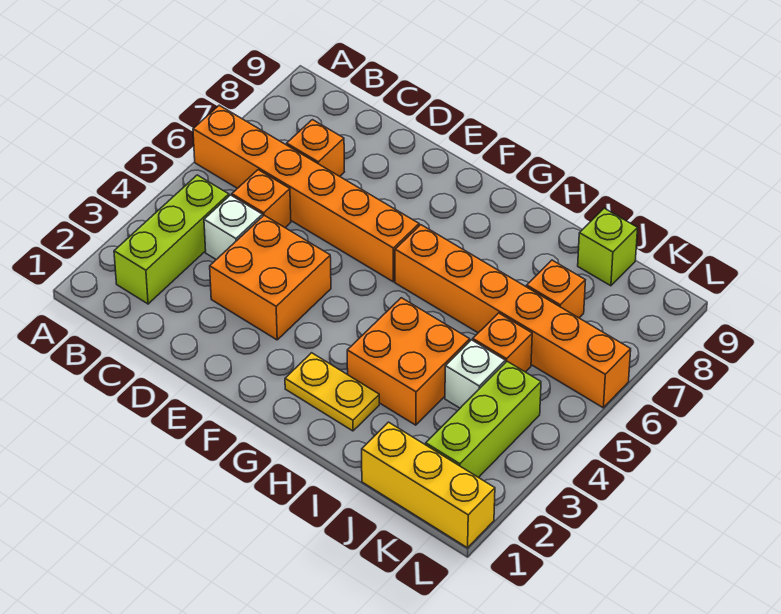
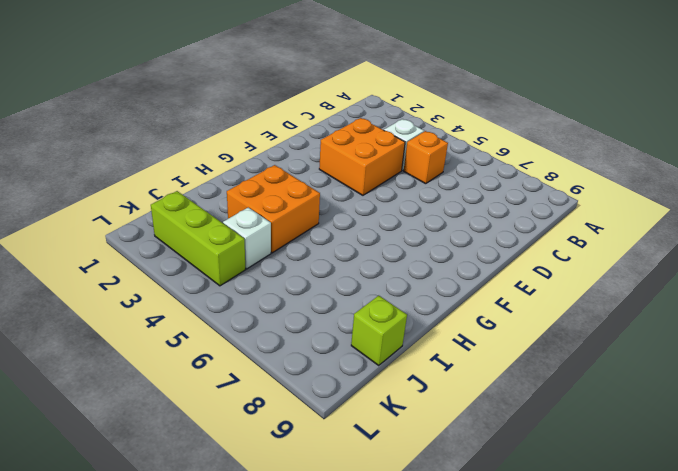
none -> orange brick A6:F6 level 1
none -> lime brick B2:B4 level 1
none -> orange brick C7 level 1

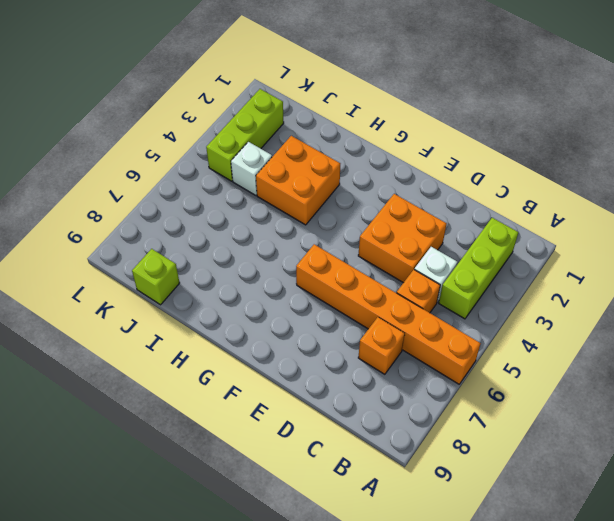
none -> yellow plate G2:H2 level 1
none -> orange brick G6:L6 level 1
none -> yellow brick J1:L1 level 1

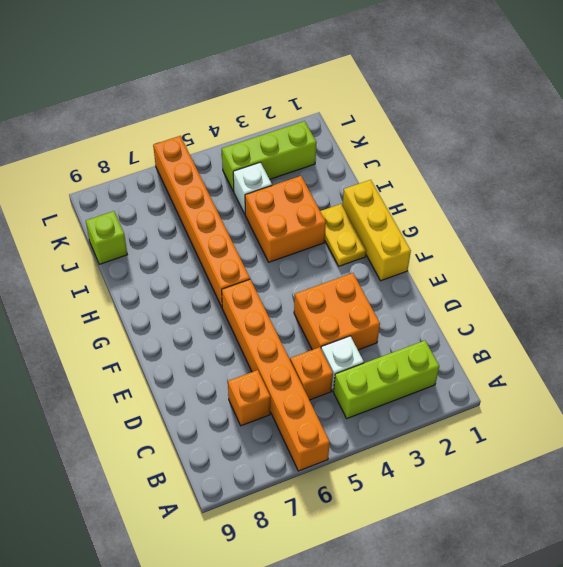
yellow brick F1:H1 level 1 -> yellow brick J1:L1 level 1
none -> orange brick J5 level 1
none -> orange brick J7 level 1

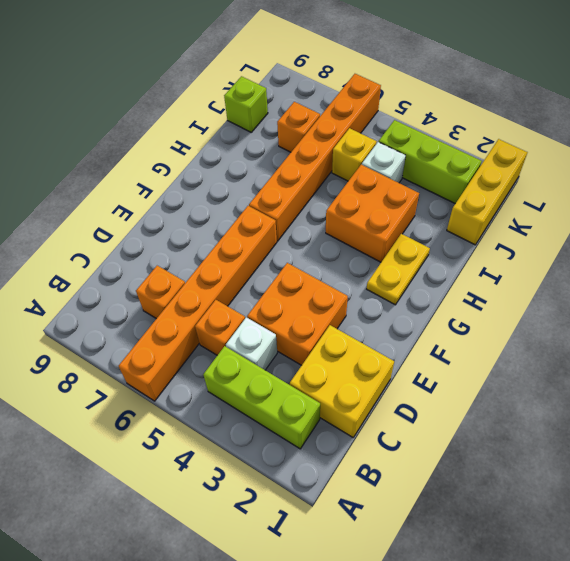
yellow brick C1:D2 level 1 -> none
yellow brick J5 level 1 -> orange brick J5 level 1

